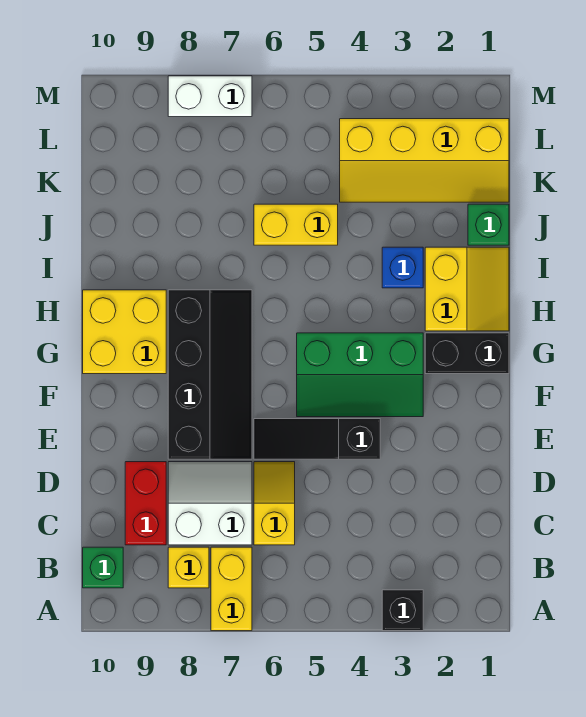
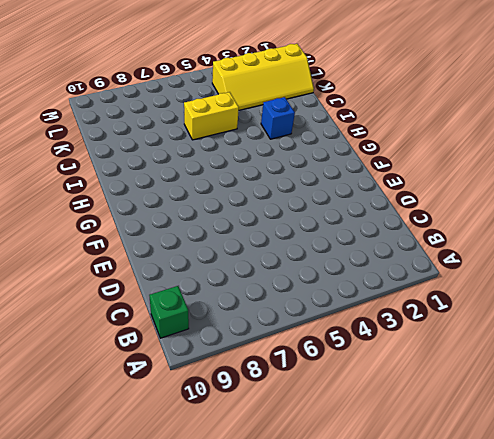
none -> black brick A3 level 1
none -> yellow brick A7:B7 level 1
none -> yellow brick B8 level 1

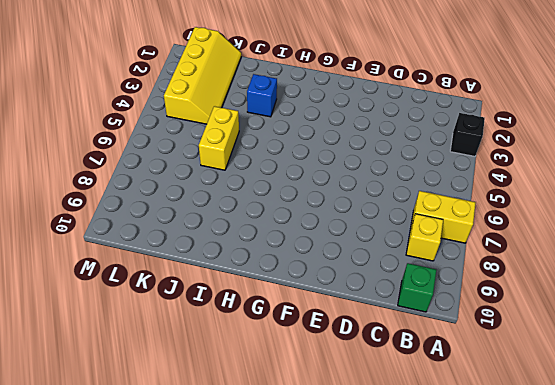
none -> yellow slope C6:D6 level 1 top C
none -> white slope C7:D8 level 1 top C
none -> red brick C9:D9 level 1

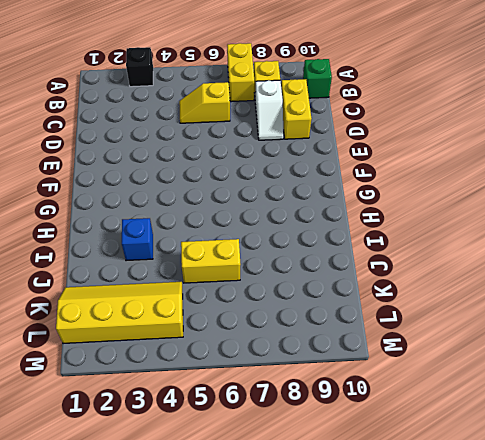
yellow slope C5:C6 level 1 top 6 -> yellow slope C6:D6 level 1 top C
white slope C8:D8 level 1 top C -> white slope C7:D8 level 1 top C
yellow brick C9:D9 level 1 -> red brick C9:D9 level 1
none -> black slope E4:E6 level 1 top 4
none -> black slope E7:H8 level 1 top 8
none -> green slope F3:G5 level 1 top G

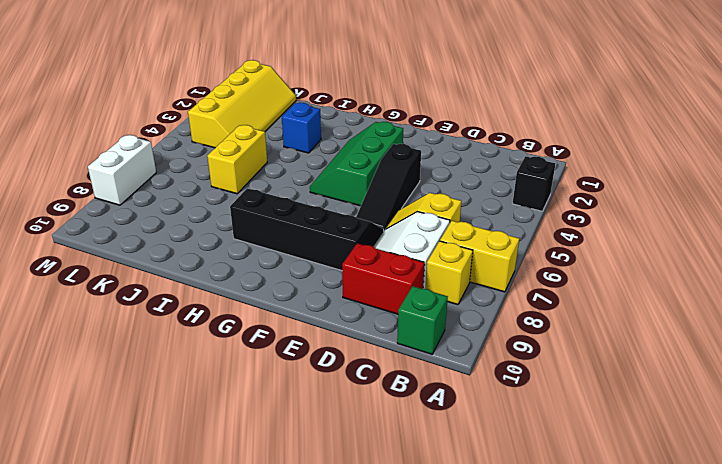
green slope F3:G5 level 1 top F -> green slope F3:G5 level 1 top G
none -> black brick G1:G2 level 1
none -> yellow brick G9:H10 level 1
none -> yellow slope H1:I2 level 1 top 2

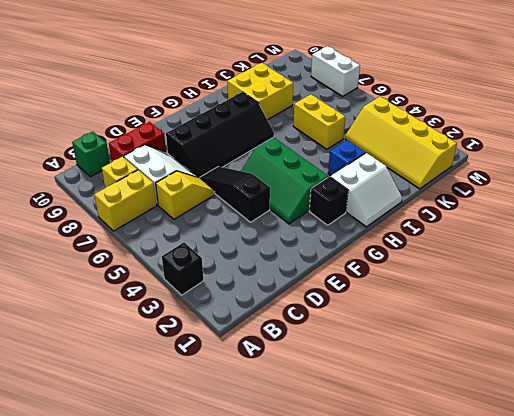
black brick G2 level 1 -> black brick G1:G2 level 1
white slope H1:I2 level 1 top 2 -> yellow slope H1:I2 level 1 top 2
yellow brick I8:J9 level 1 -> yellow brick G9:H10 level 1
none -> green brick J1 level 1

